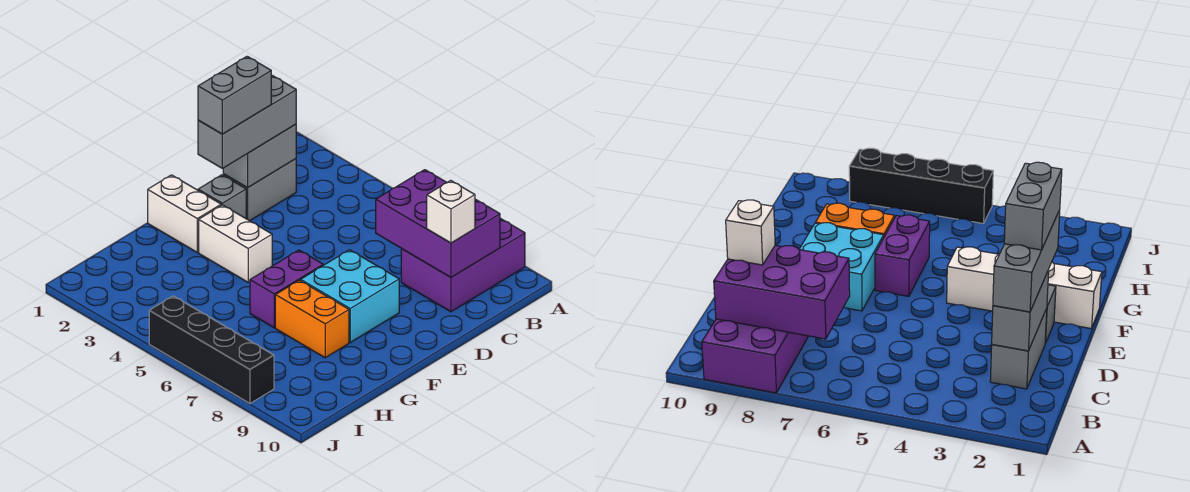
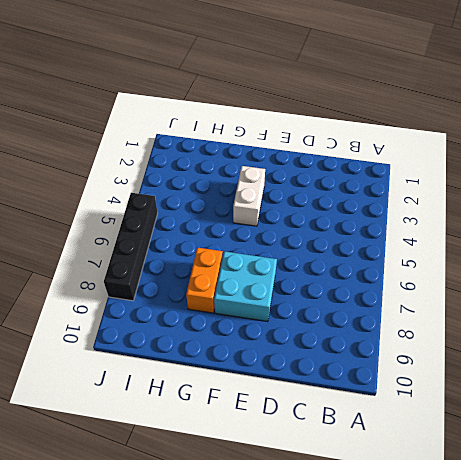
none -> purple brick A8:C9 level 1
none -> grey brick C2:D2 level 1
none -> grey brick E2 level 1

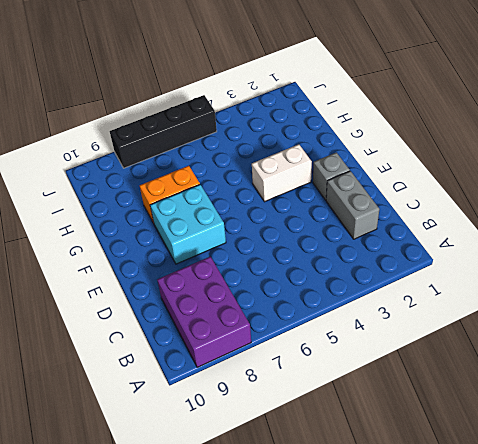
none -> white brick F1:F2 level 1
none -> purple brick F6:G6 level 1
none -> purple brick B7:C9 level 2

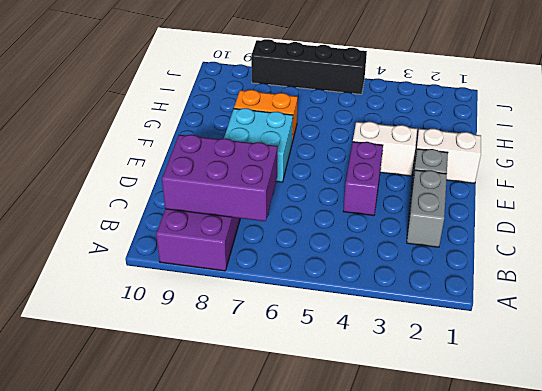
purple brick D4:E4 level 1 -> purple brick F6:G6 level 1
none -> grey brick C2:D2 level 2
none -> grey brick C2:E2 level 3
none -> white brick C9 level 3

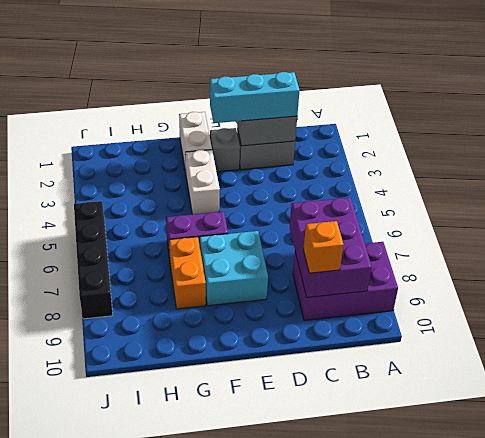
cyan brick C2:E2 level 3 -> grey brick C2:E2 level 3
orange brick C9 level 3 -> white brick C9 level 3
none -> grey brick D2:E2 level 4

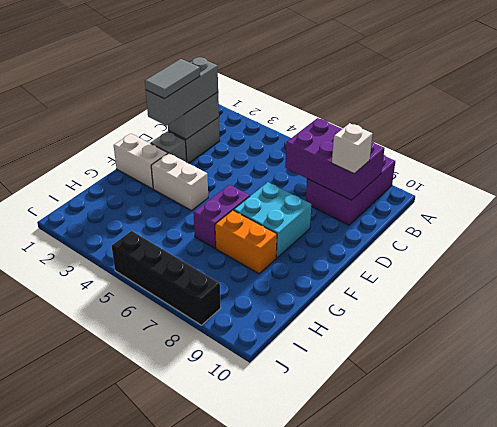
grey tile D2:E2 level 4 -> grey brick D2:E2 level 4

